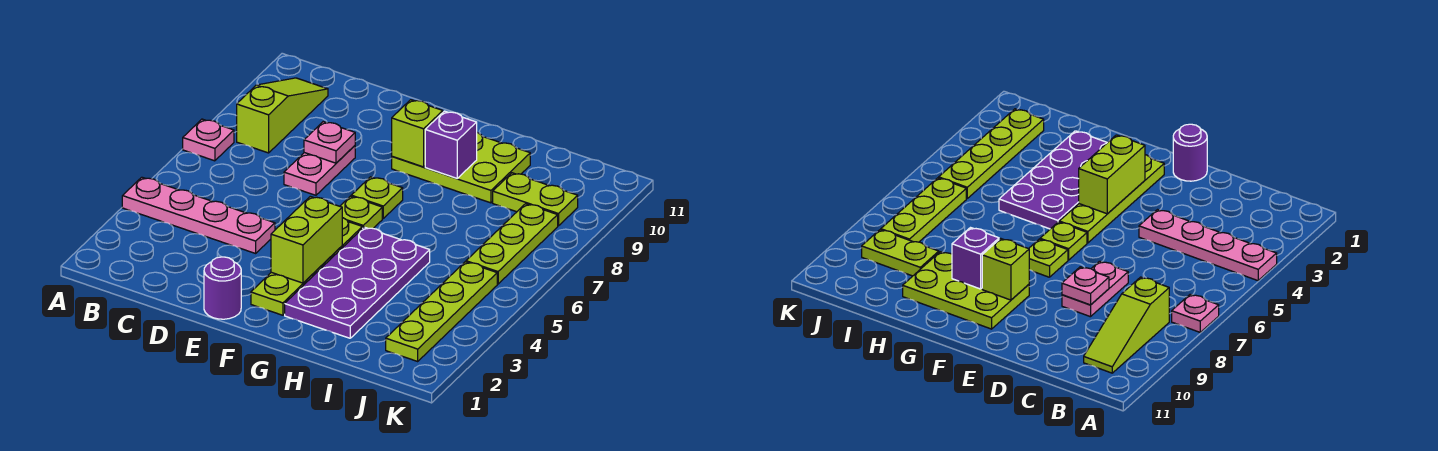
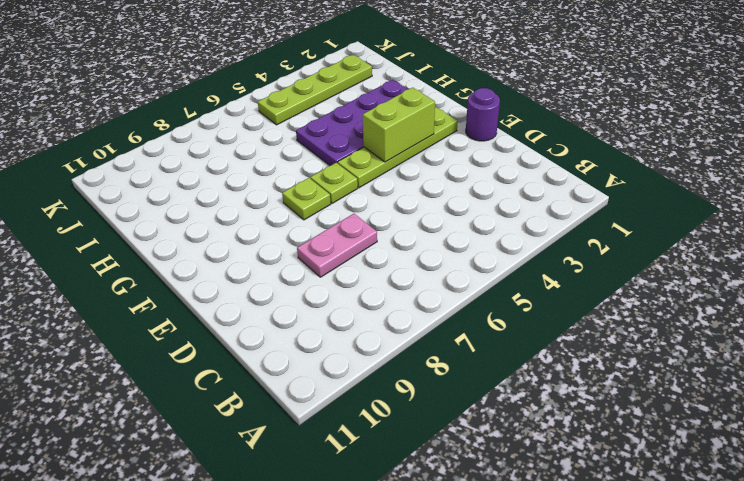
none -> pink plate A4:D4 level 1
none -> pink plate A7 level 1
none -> lime slope B8:B10 level 1 top 8

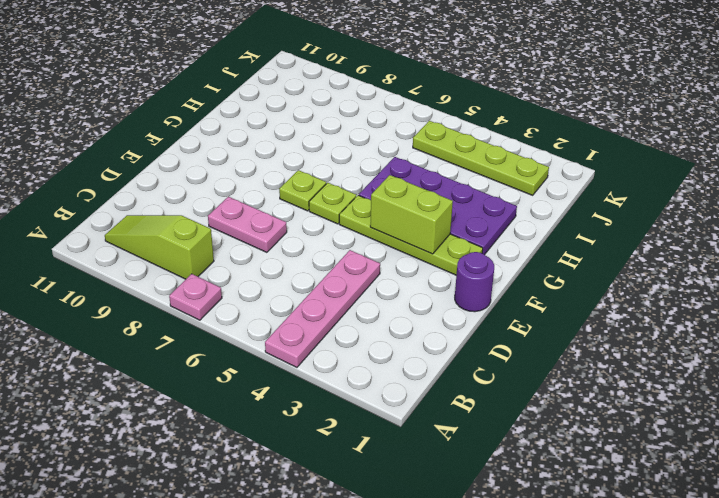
none -> lime plate F9:H10 level 1
none -> lime plate I9:J9 level 1
none -> lime plate J6:J8 level 1

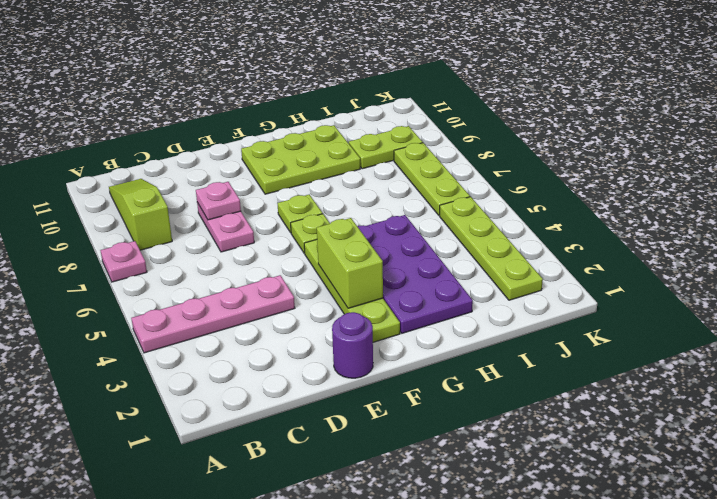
none -> lime brick F9 level 2
none -> purple brick G9 level 2

